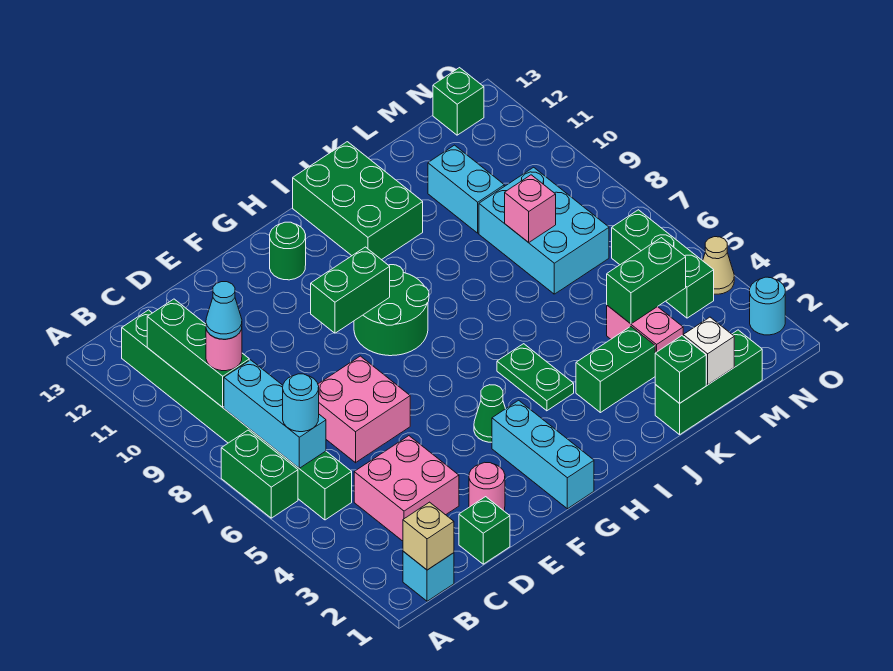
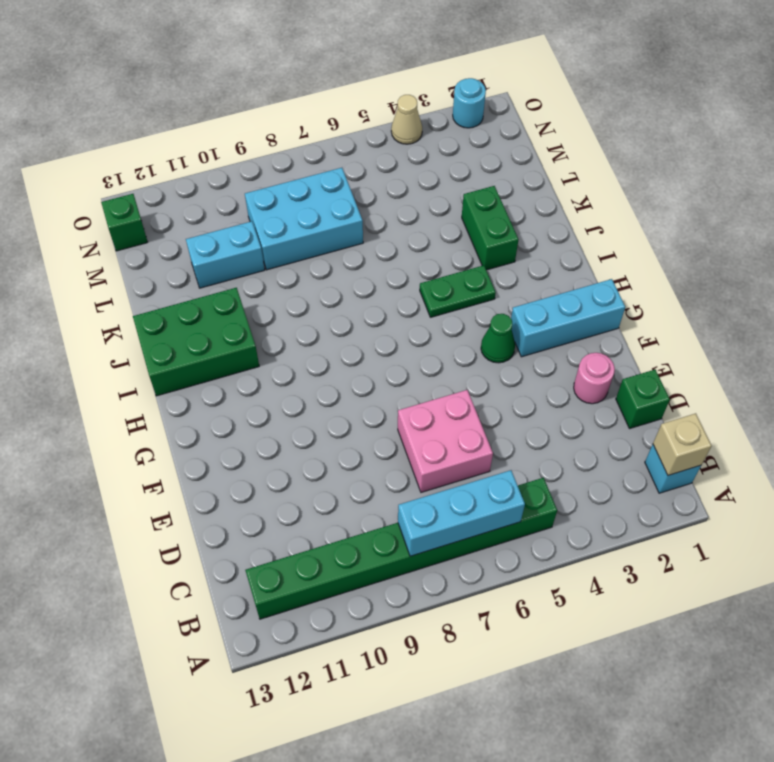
none -> green brick A6:A7 level 1
none -> pink brick C3:D4 level 1
none -> green round brick G8:H9 level 1
none -> green round brick G12 level 1

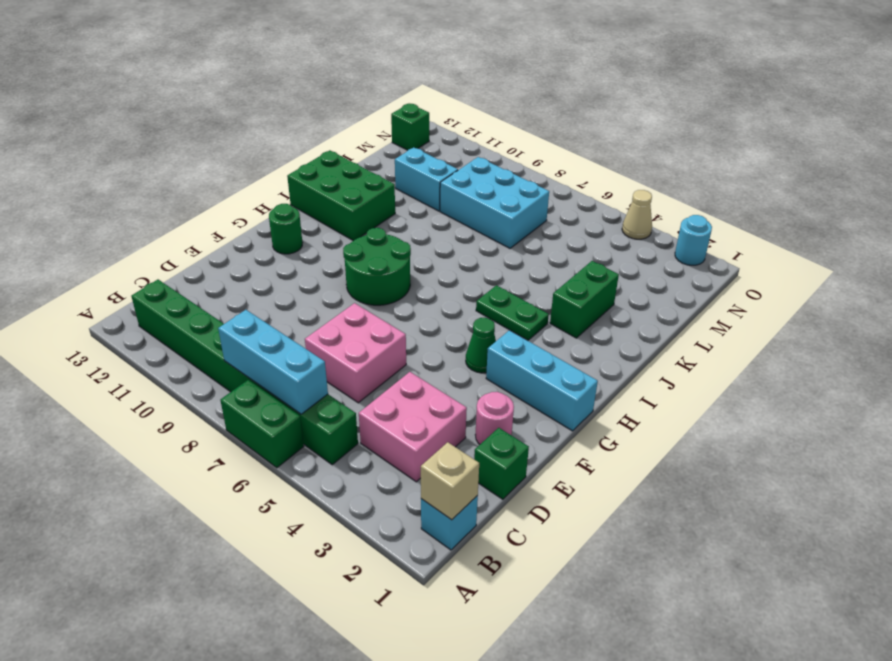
none -> green brick K1:M1 level 1
none -> pink brick L3:L4 level 1
none -> green brick N4:N6 level 1
none -> green brick B9:B11 level 2

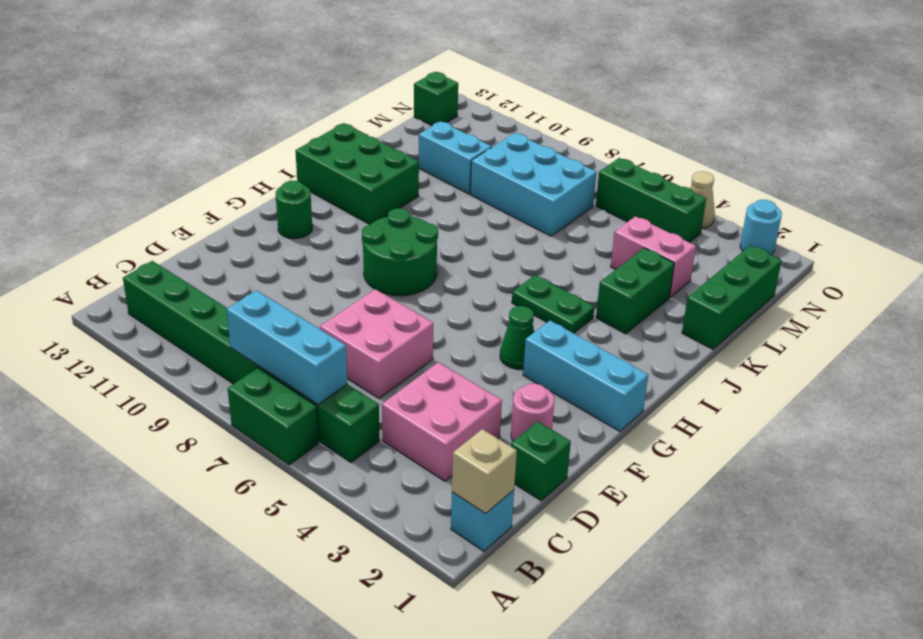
none -> green brick B9:B11 level 2
none -> green brick F9:G9 level 2
none -> green brick K1 level 2
none -> white brick L1 level 2

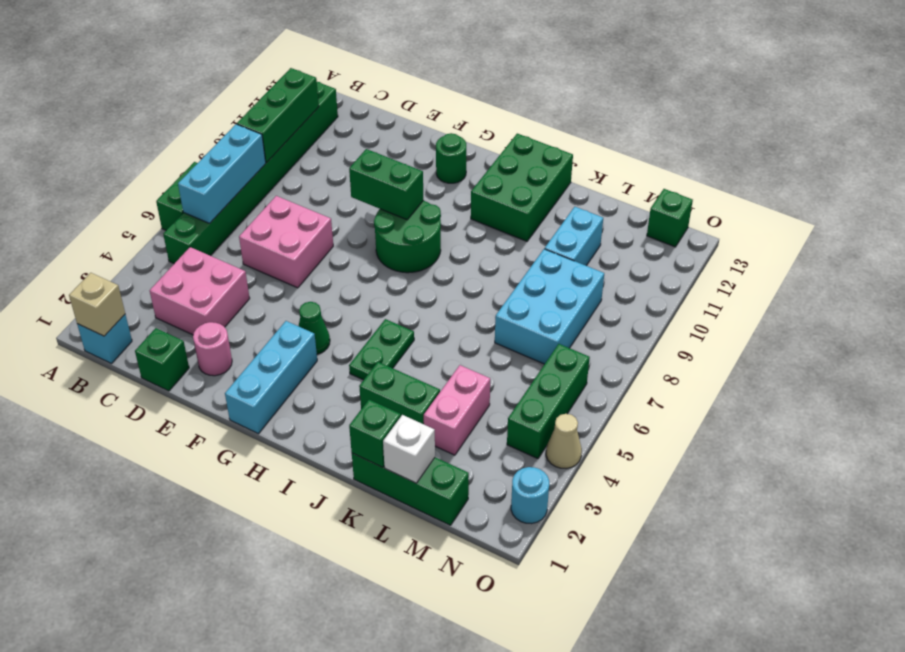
none -> green brick L4:M4 level 2
none -> pink brick L8 level 2
none -> cyan round brick B6 level 3
none -> pink round brick B9 level 3

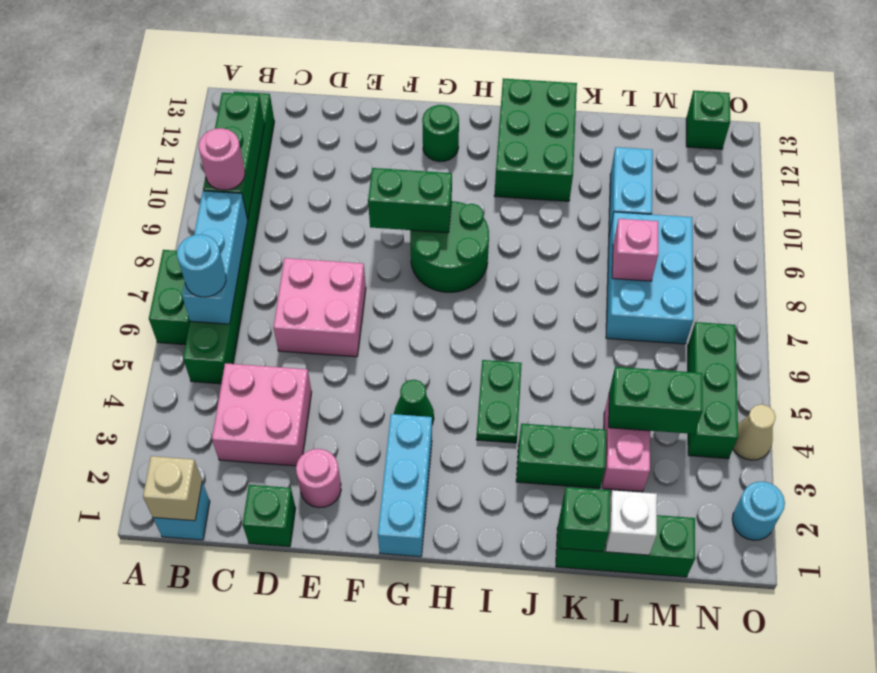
none -> cyan cone B9 level 4

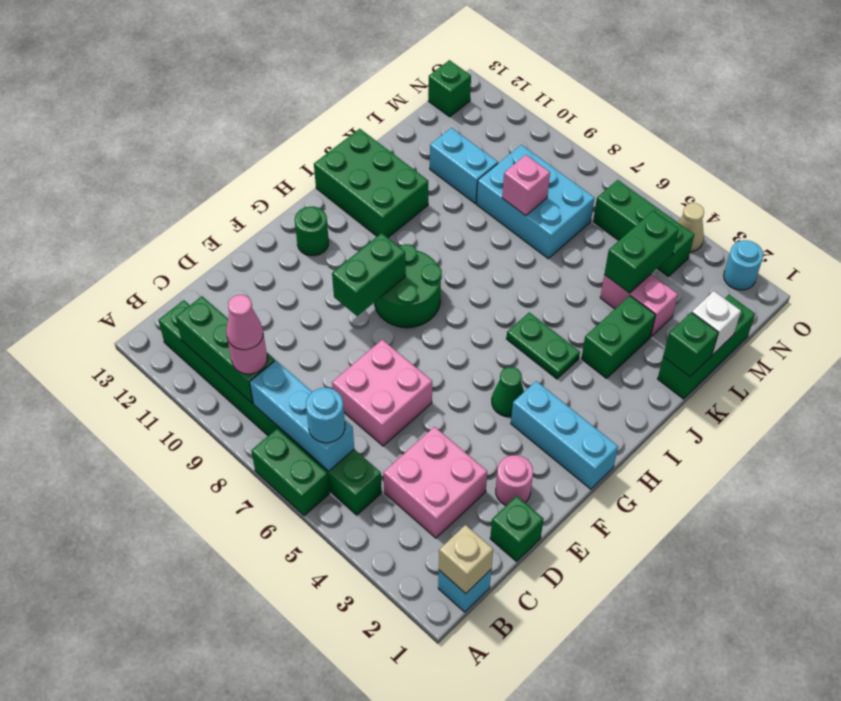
pink cone B9 level 4 -> cyan cone B9 level 4

